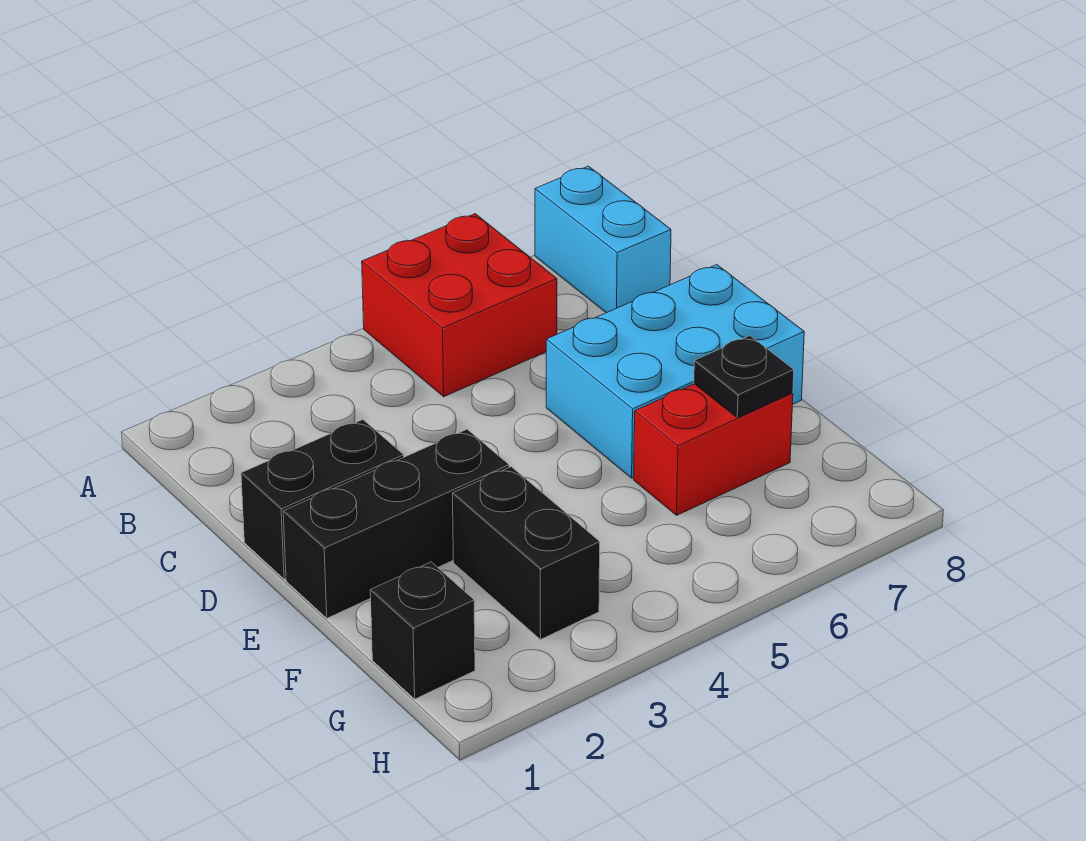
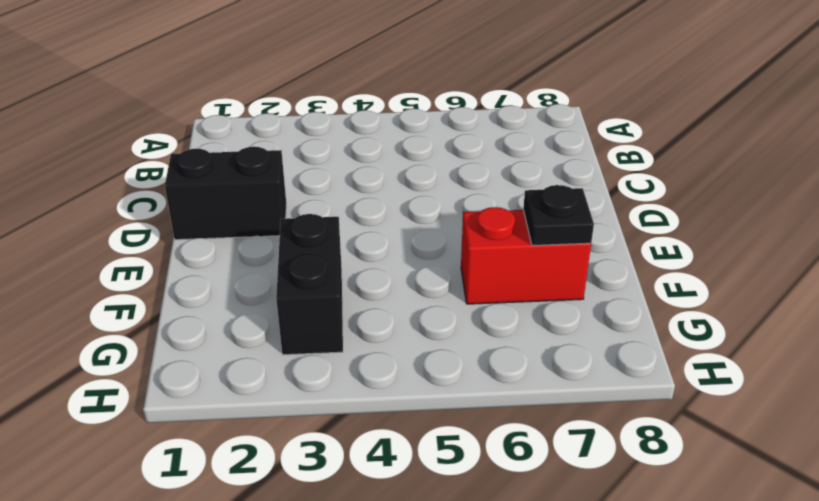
none -> red brick A5:B6 level 1
none -> cyan brick A8:B8 level 1

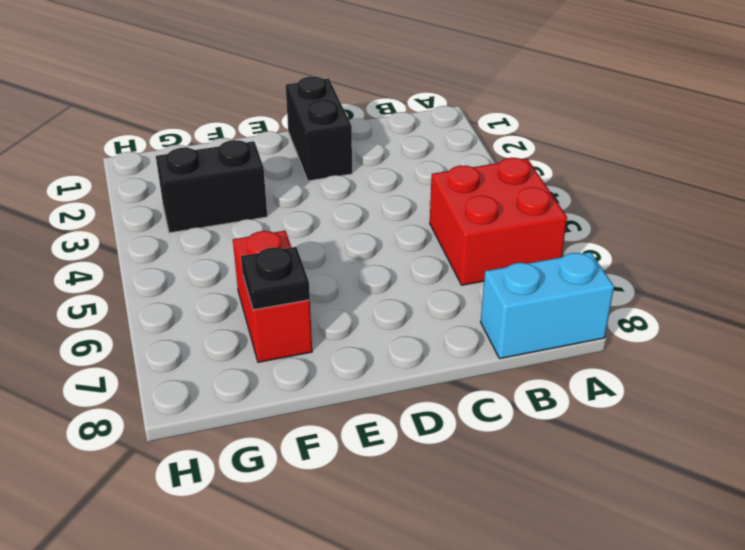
none -> cyan brick D6:E8 level 1
none -> black brick E1:E3 level 1

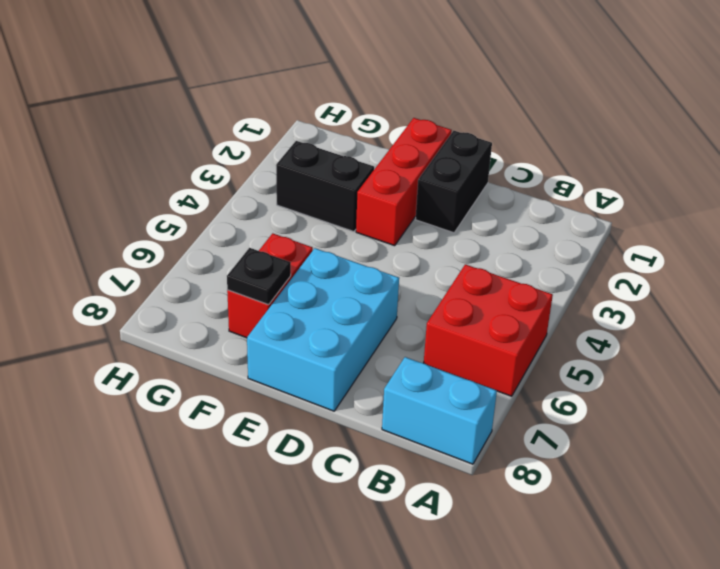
red brick E1:E3 level 1 -> black brick E1:E3 level 1
none -> black brick G1 level 1

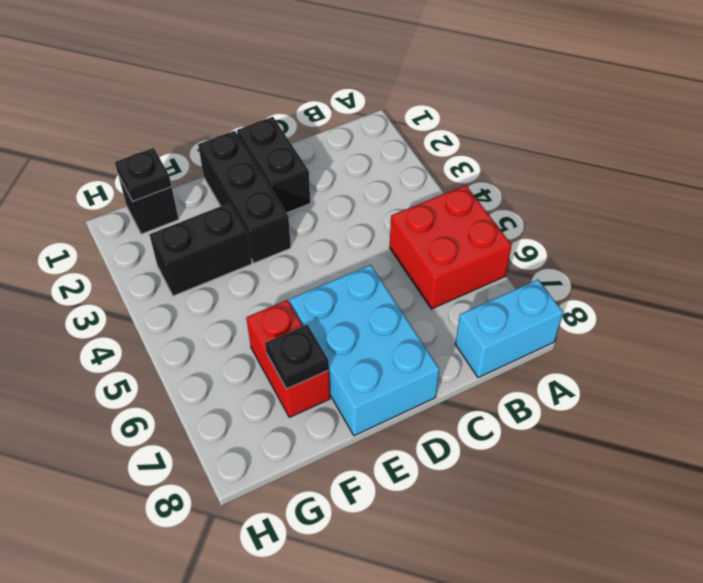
black plate G1 level 2 -> none

